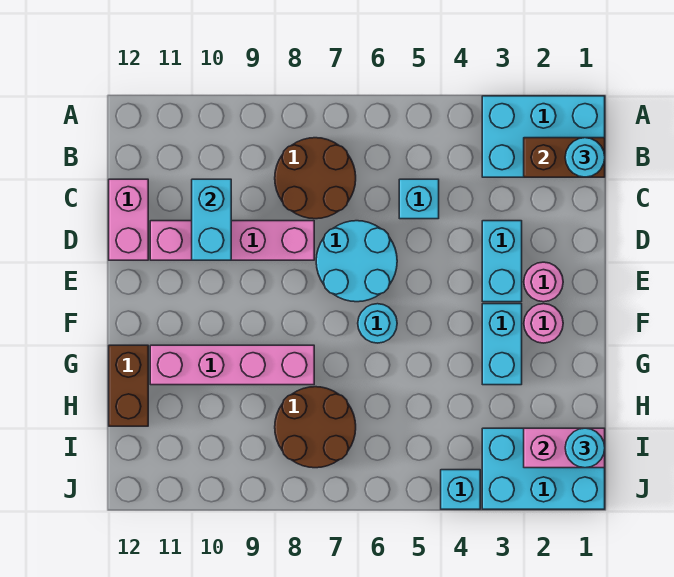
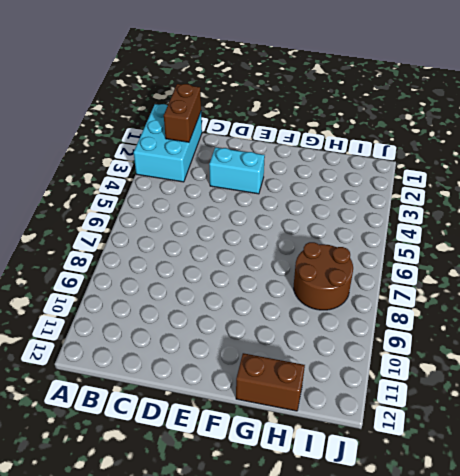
none -> brown round brick B7:C8 level 1
none -> cyan brick C5 level 1
none -> pink brick C12:D12 level 1

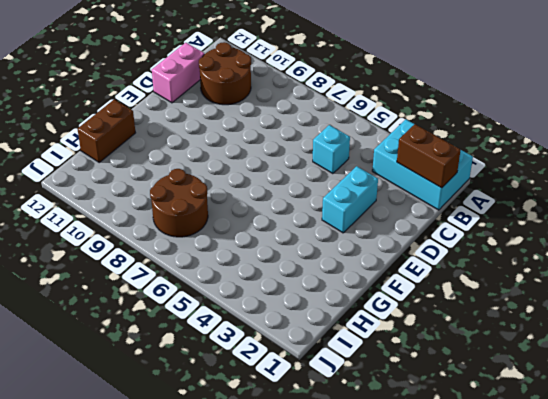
brown round brick B10:C11 level 1 -> brown round brick B7:C8 level 1
none -> cyan round brick D6:E7 level 1
none -> pink brick D8:D11 level 1
none -> pink round brick E2 level 1

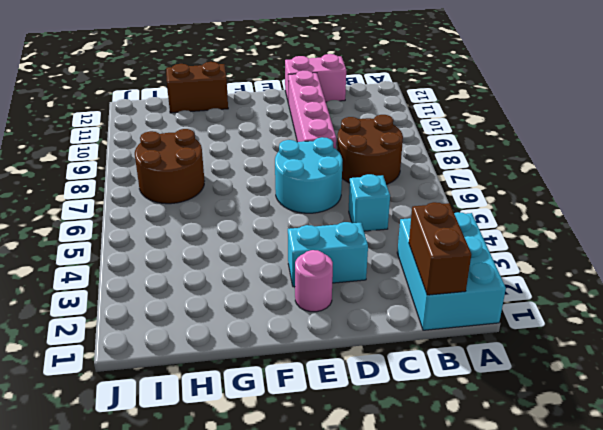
none -> pink round brick F2 level 1
none -> cyan brick F3:G3 level 1
none -> cyan round brick F6 level 1

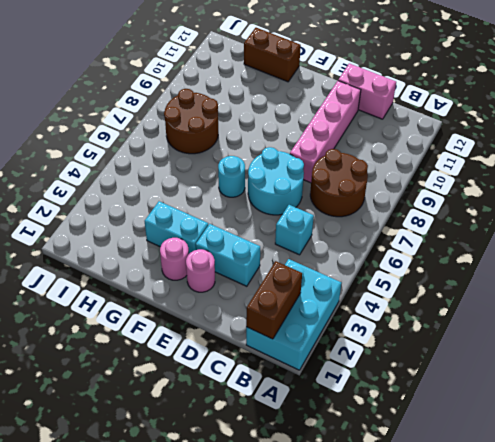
none -> pink brick G8:G11 level 1
none -> cyan brick I1:J3 level 1
none -> cyan brick J4 level 1

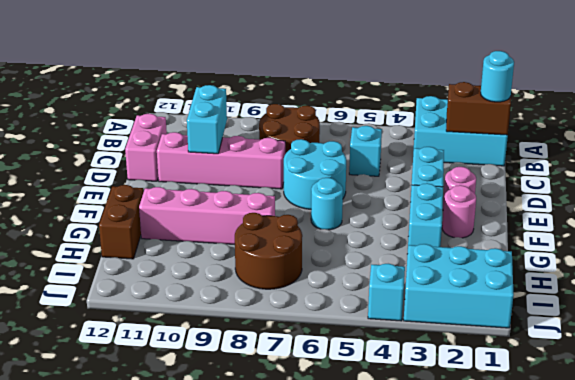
none -> pink brick I1:I2 level 2
none -> cyan round brick I1 level 3

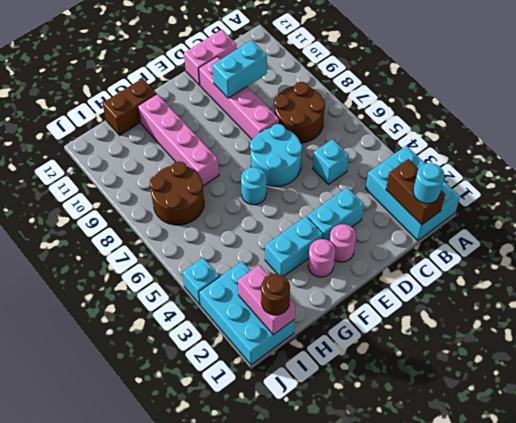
brown round brick I1 level 3 -> cyan round brick I1 level 3

